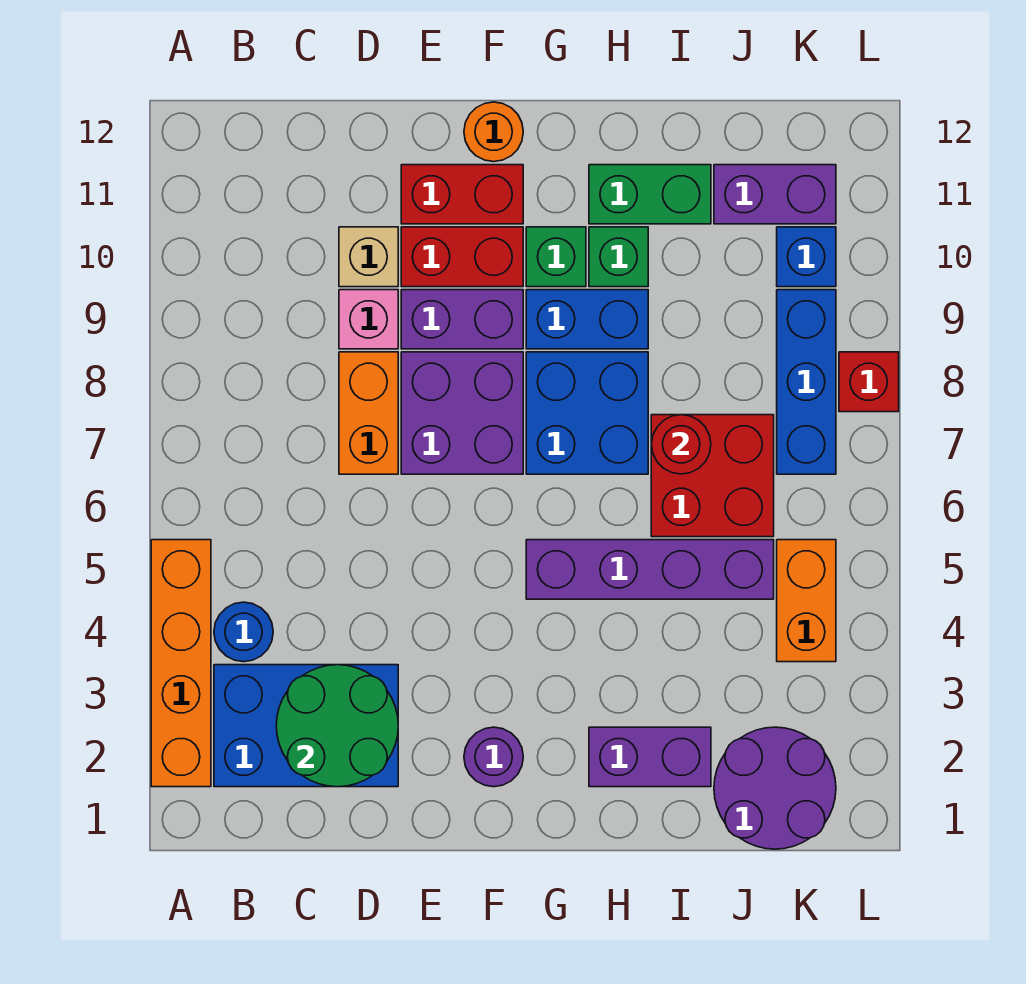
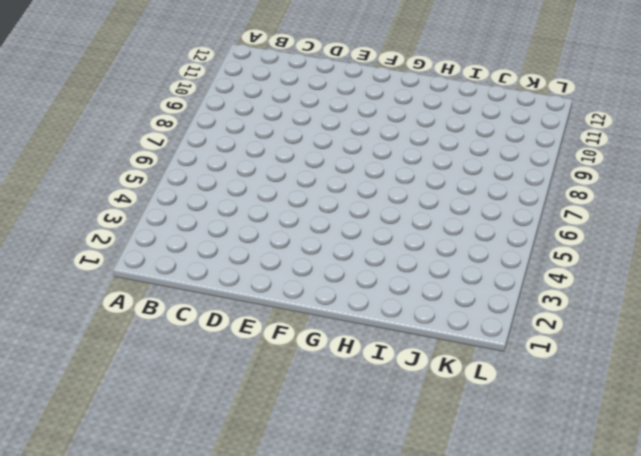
none -> orange brick A2:A5 level 1
none -> blue brick B2:D3 level 1
none -> blue round brick B4 level 1

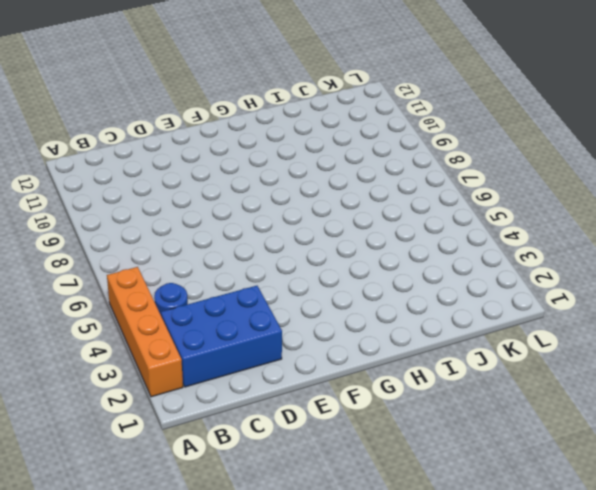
none -> orange brick D7:D8 level 1
none -> pink brick D9 level 1
none -> tan brick D10 level 1

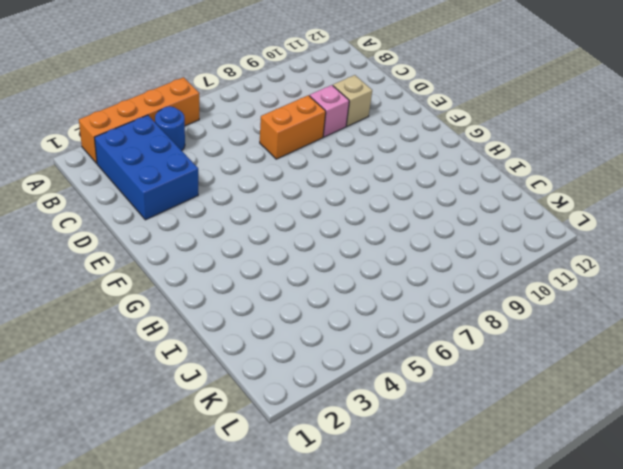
none -> purple brick E7:F8 level 1
none -> purple brick E9:F9 level 1
none -> red brick E10:F10 level 1

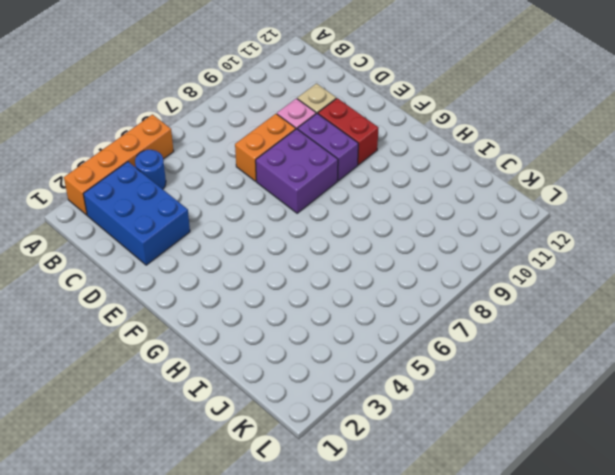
none -> red brick E11:F11 level 1
none -> purple round brick F2 level 1
none -> orange round brick F12 level 1

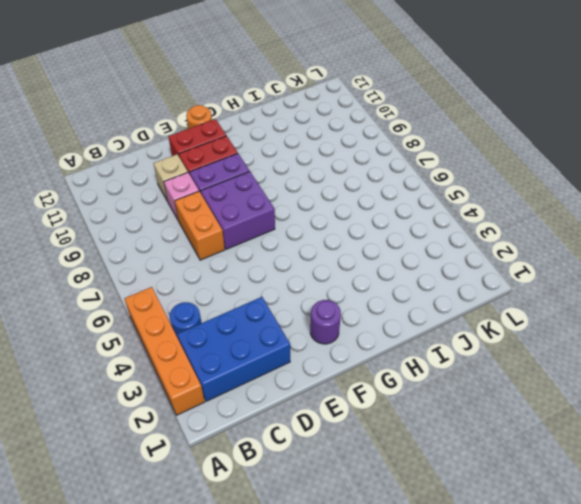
none -> purple brick G5:J5 level 1
none -> blue brick G7:H8 level 1
none -> blue brick G9:H9 level 1

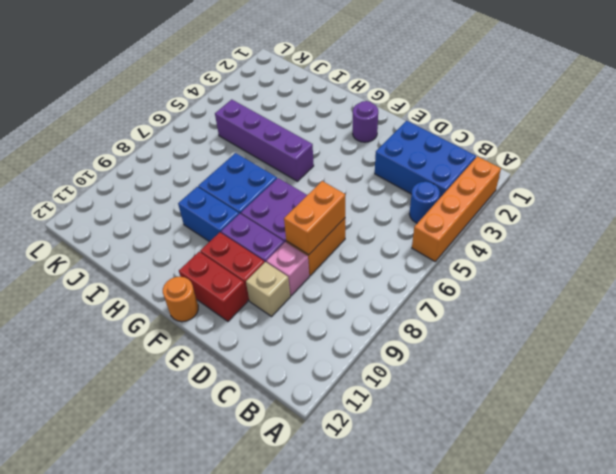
orange brick D7:D8 level 2 -> orange brick K4:K5 level 1
none -> green brick G10 level 1
none -> purple brick H2:I2 level 1
none -> green brick H10 level 1

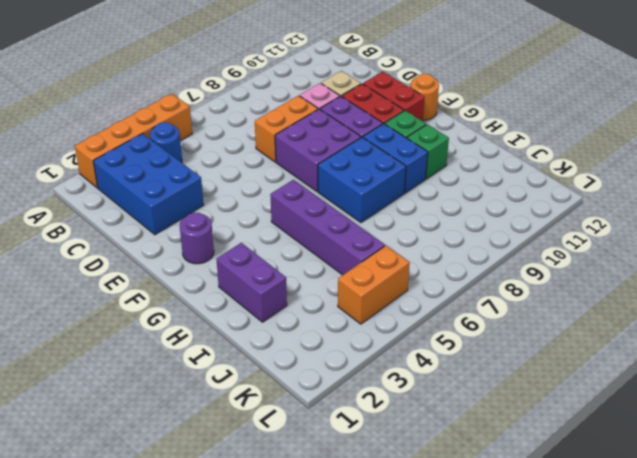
none -> green brick H11:I11 level 1
none -> red brick I6:J7 level 1
none -> purple round brick J1:K2 level 1

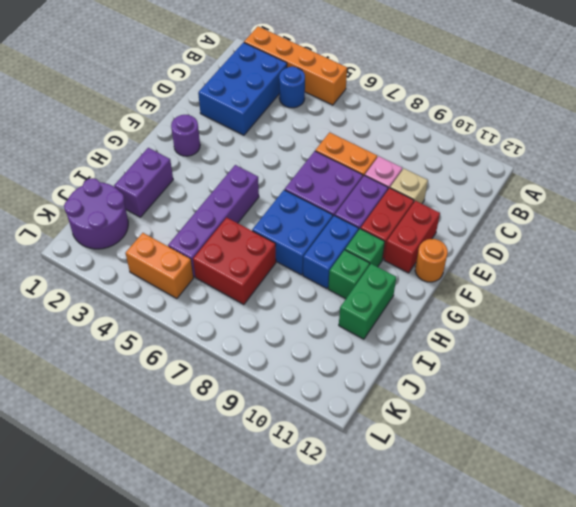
none -> purple brick J11:K11 level 1
none -> blue brick K7:K9 level 1
none -> blue brick K10 level 1

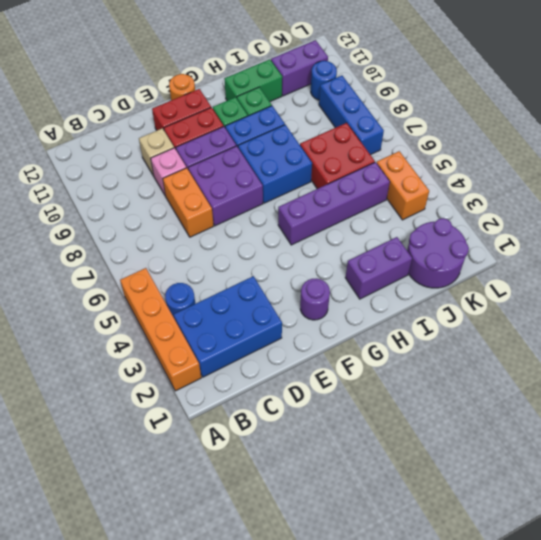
blue round brick K10 level 1 -> blue brick K10 level 1
none -> red brick L8 level 1
none -> green round brick C2:D3 level 2
none -> red round brick I7 level 2

